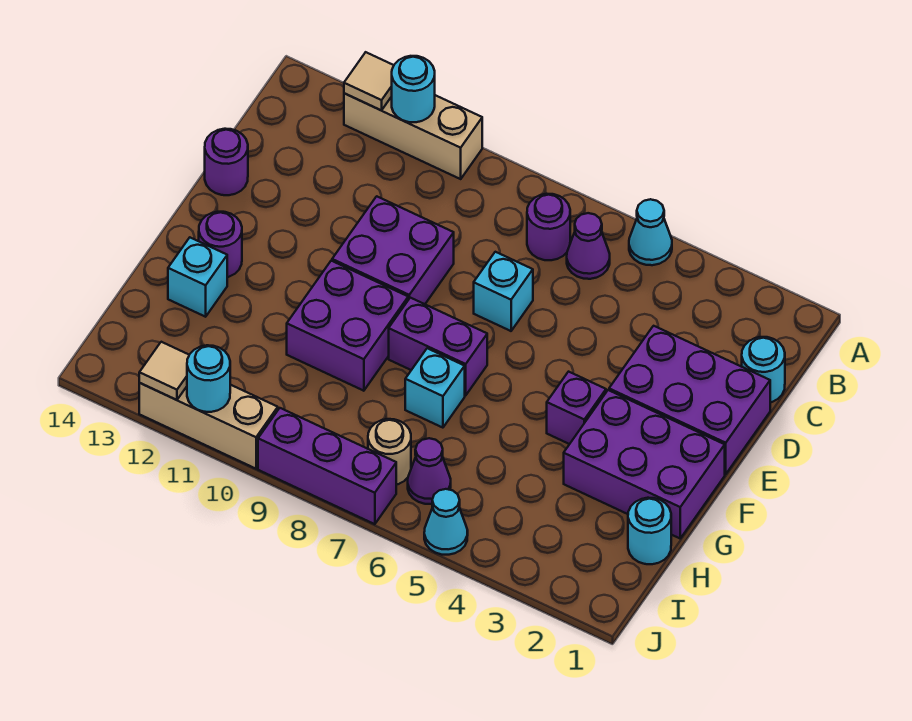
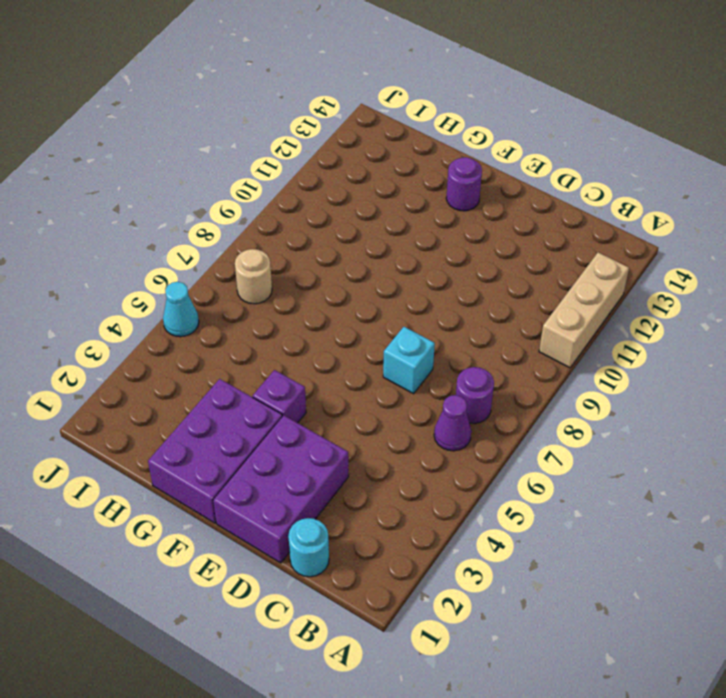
none -> cyan cone A5 level 1
none -> purple brick D9:E10 level 1
none -> purple round brick D14 level 1

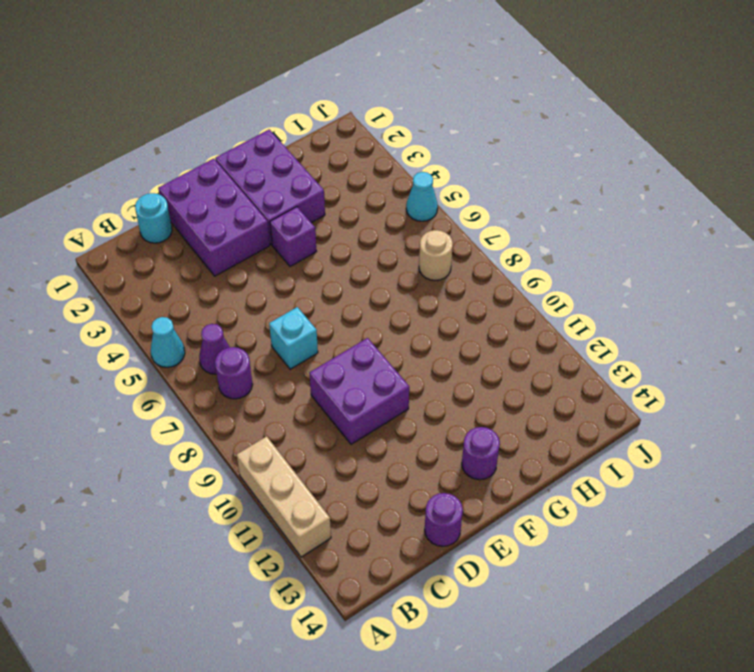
none -> purple brick F7:F8 level 1
none -> purple brick F9:G10 level 1
none -> cyan brick G7 level 1

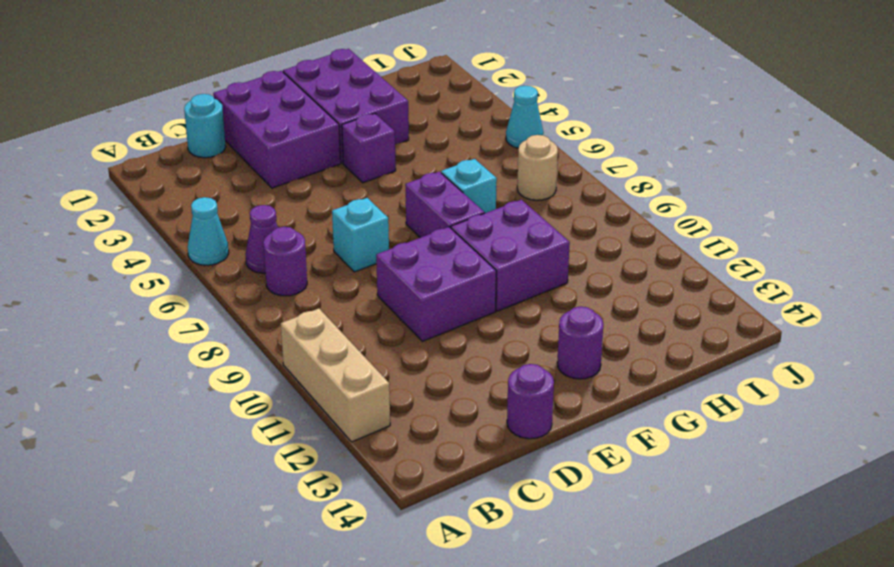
none -> cyan brick G13 level 1
none -> cyan round brick H1 level 1
none -> purple cone I6 level 1

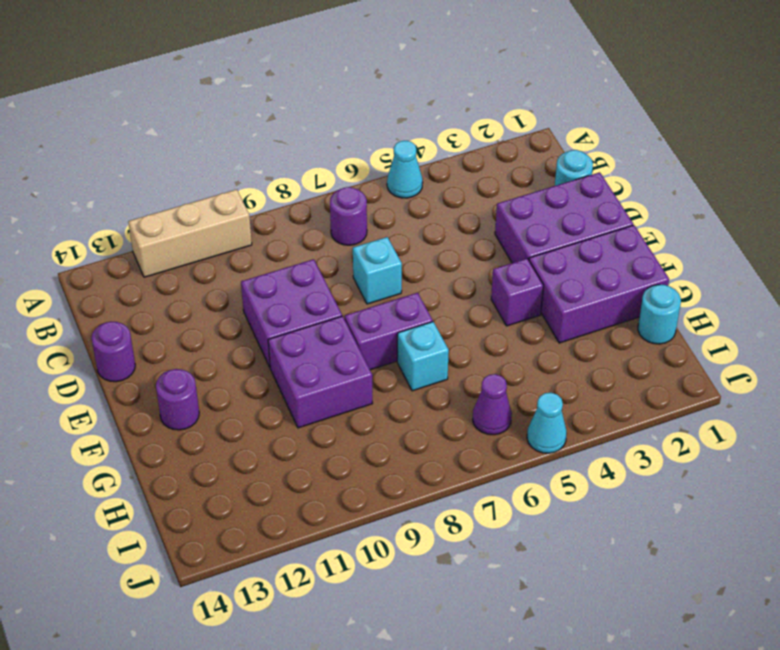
none -> purple cone B6 level 1
none -> cyan brick G13 level 1
none -> tan round brick I7 level 1

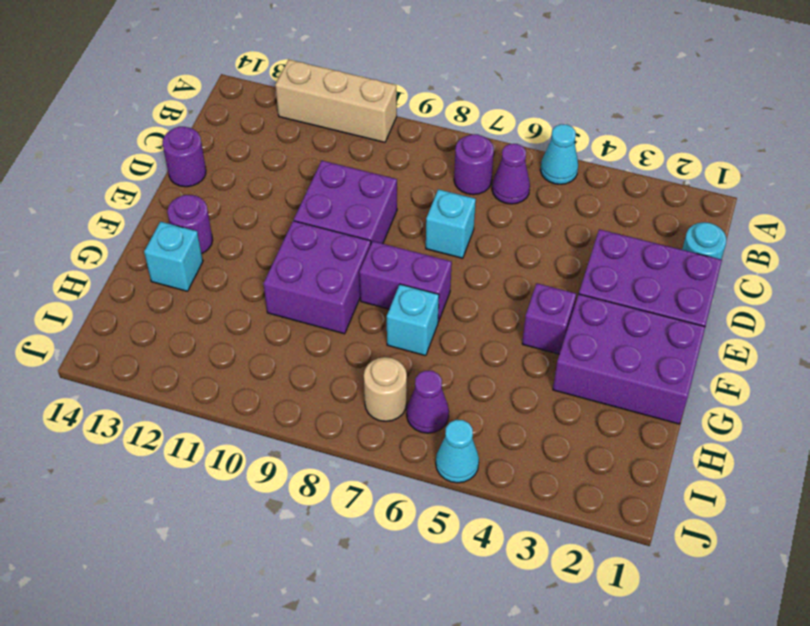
none -> cyan round brick H1 level 1
none -> purple brick J7:J9 level 1
none -> tan brick J10:J12 level 1

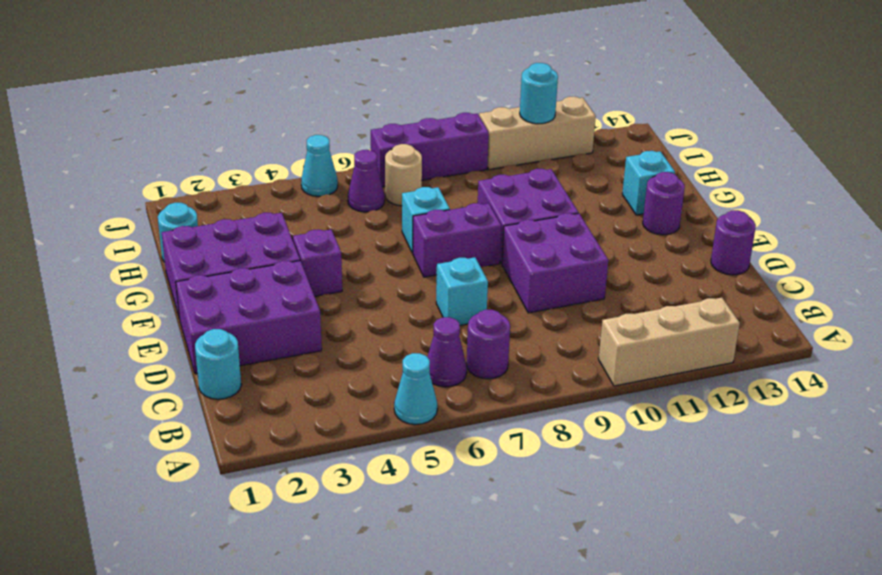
none -> cyan round brick A11 level 2
none -> tan tile A12 level 2
none -> tan tile J12 level 2

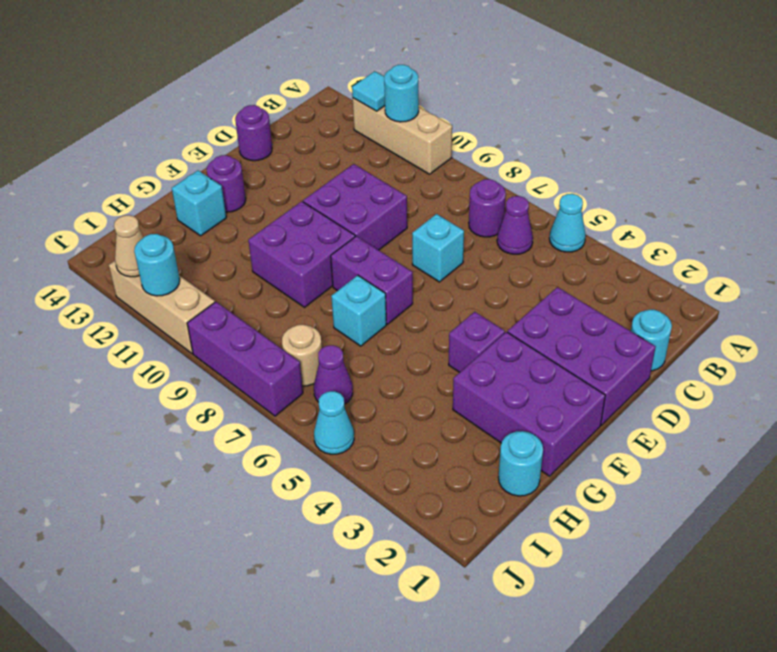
cyan tile A12 level 2 -> tan tile A12 level 2
tan cone J12 level 2 -> tan tile J12 level 2

